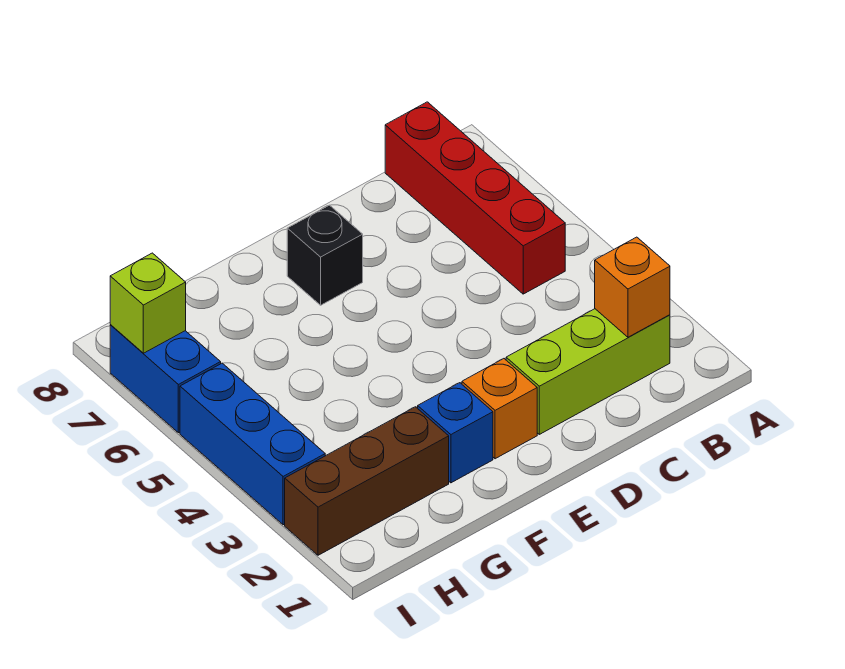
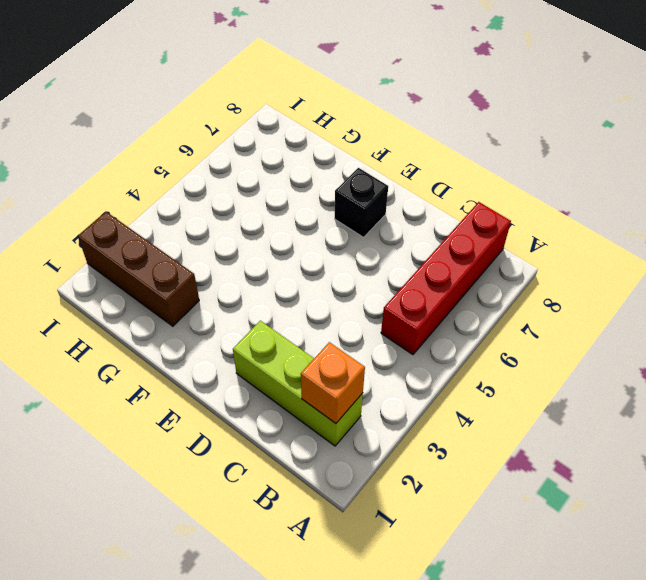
none -> orange brick E2 level 1
none -> blue brick F2 level 1

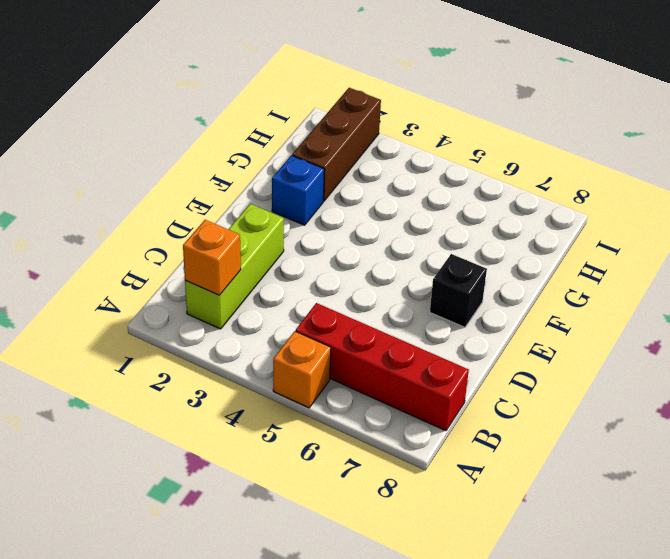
orange brick A5 level 1 -> orange brick E2 level 1
none -> blue brick I3:I5 level 1
none -> blue brick I6:I7 level 1

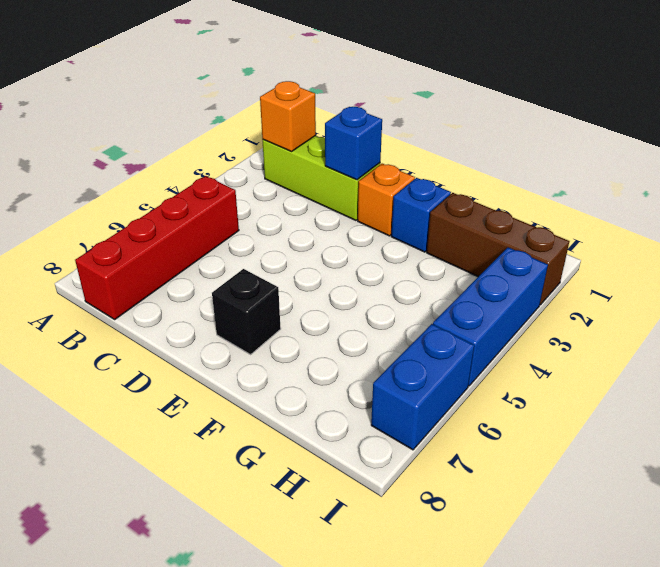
blue brick D2 level 2 -> none
none -> lime brick I7 level 2

